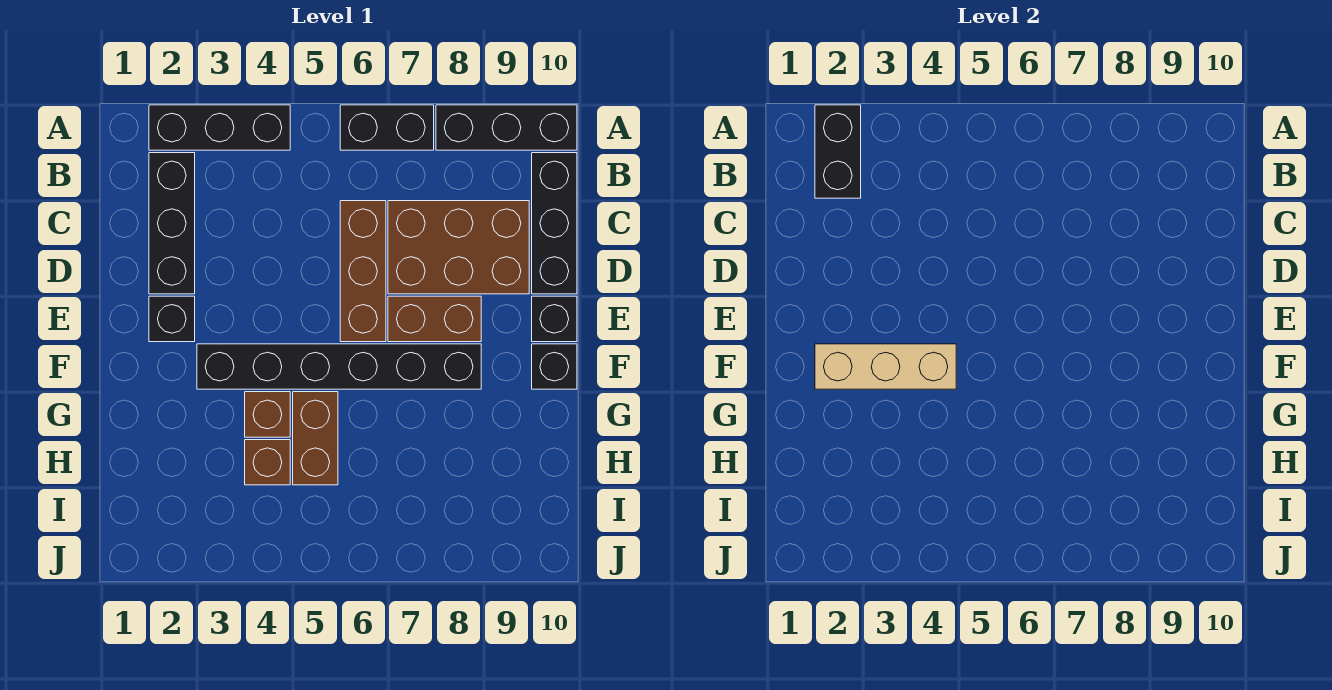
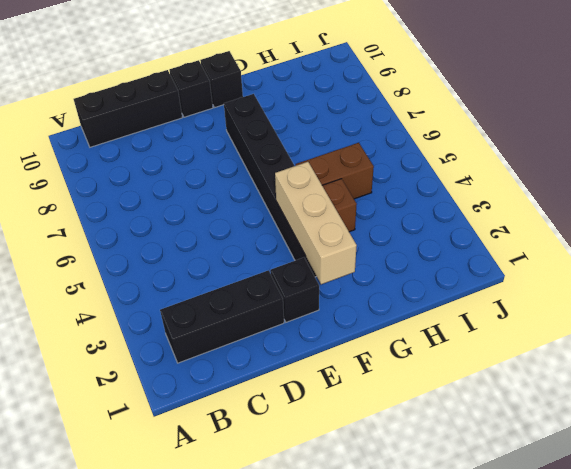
none -> black brick A2:A4 level 1
none -> black brick A6:A7 level 1
none -> black brick A8:A10 level 1

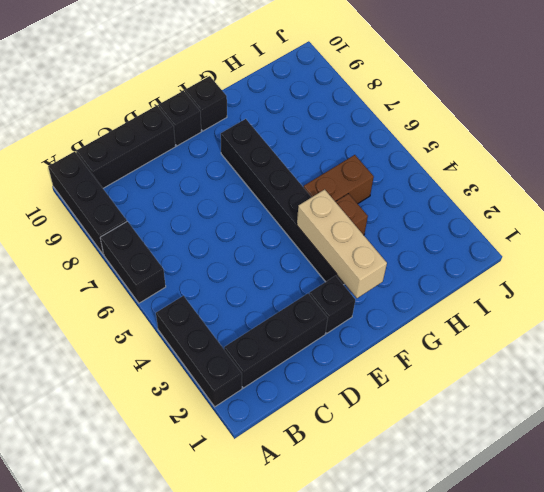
none -> brown brick C6:E6 level 1
none -> brown brick C7:D9 level 1
none -> brown brick E7:E8 level 1

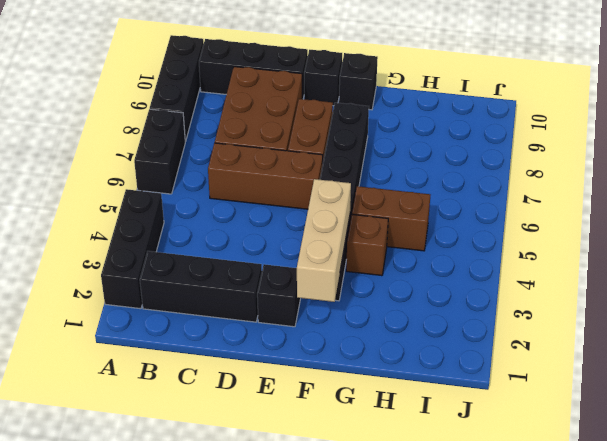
none -> brown brick H4 level 1
none -> black brick A2:B2 level 2

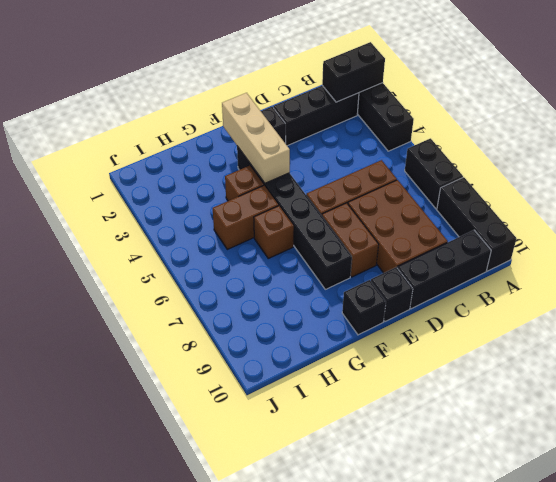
brown brick G6 level 1 -> brown brick H4 level 1

